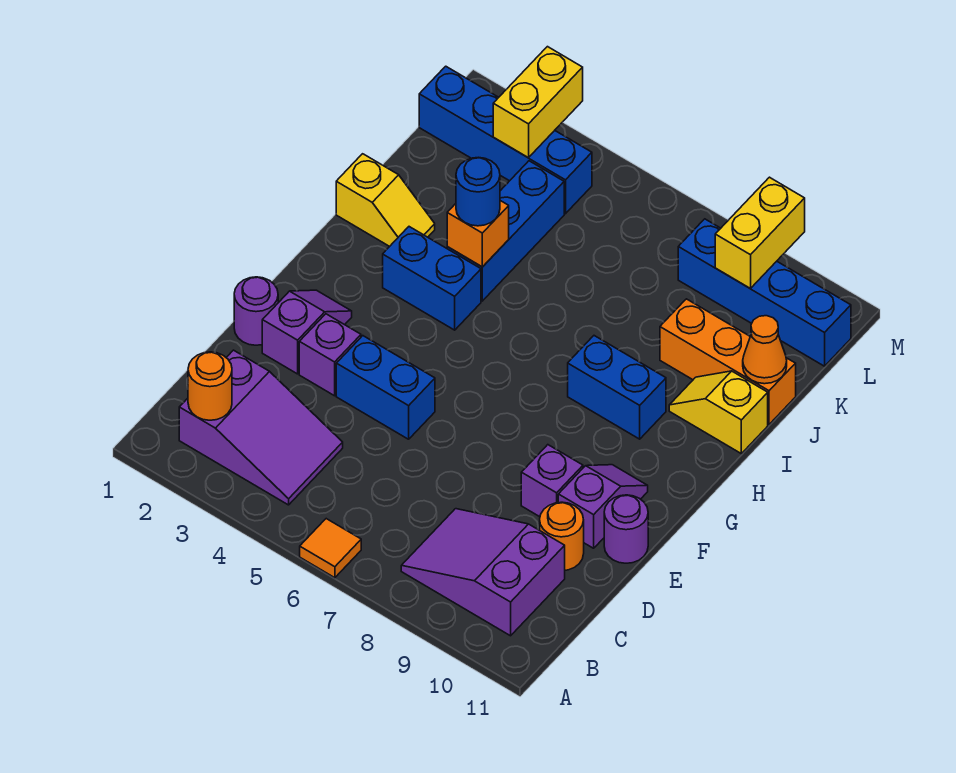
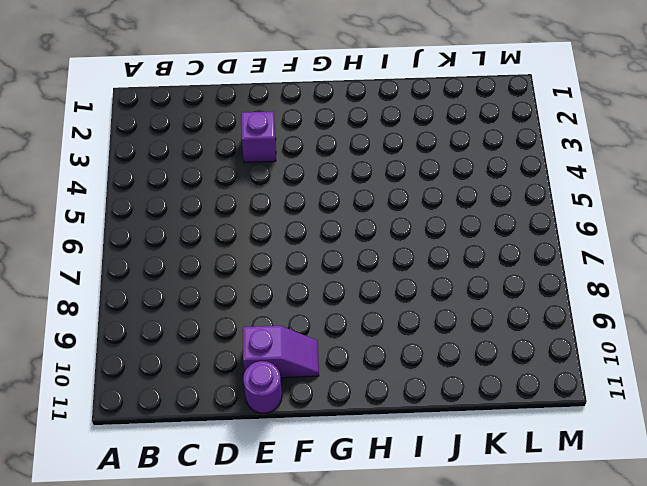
none -> orange tile A6 level 1
none -> purple slope B2:C4 level 1 top 2
none -> purple slope B8:C10 level 1 top 10

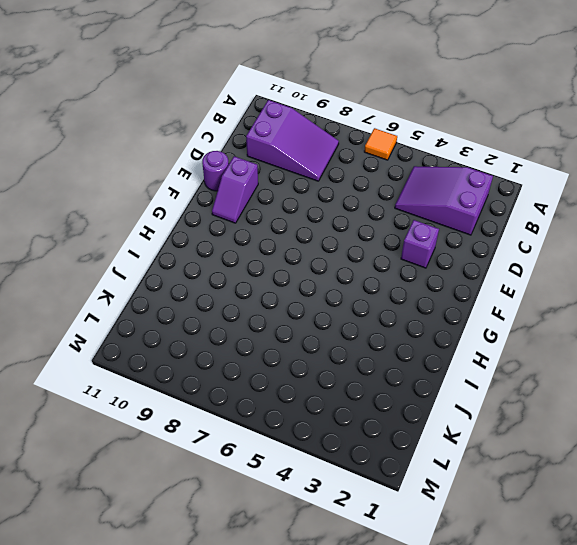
none -> orange round brick D10 level 1
none -> purple round brick E1 level 1
none -> purple slope E2:F2 level 1 top E

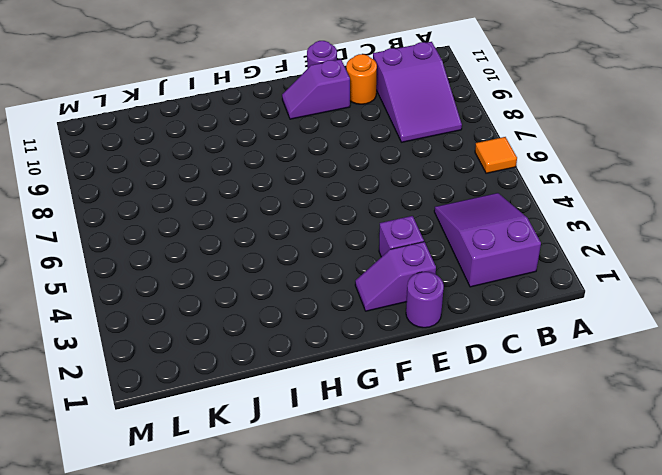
none -> blue brick E4:E5 level 1
none -> purple brick E9 level 1
none -> blue brick H3:H4 level 1

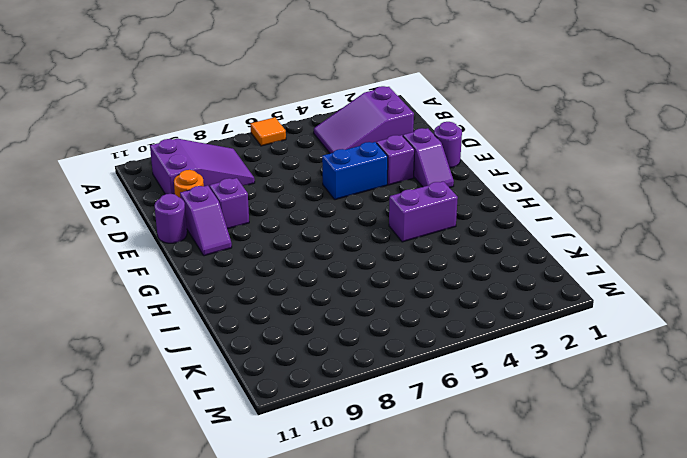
purple brick H3:H4 level 1 -> blue brick H3:H4 level 1
none -> blue brick H8:H9 level 1
none -> yellow slope I1:I2 level 1 top 1
none -> blue brick I4:K4 level 1

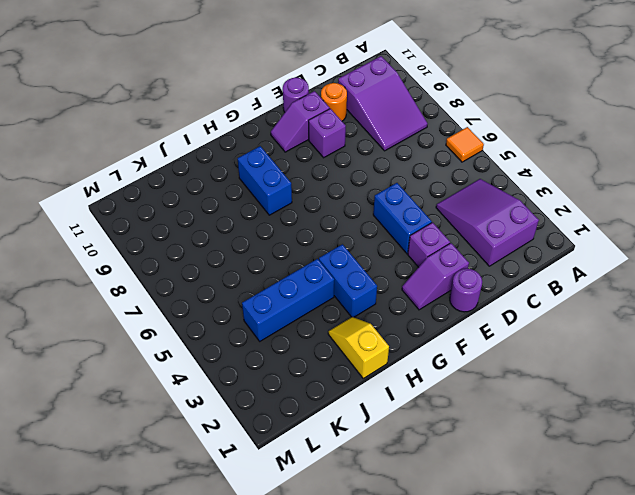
none -> yellow slope I10:I11 level 1 top 11
none -> orange brick J9:J11 level 1
none -> blue brick L1:L4 level 1

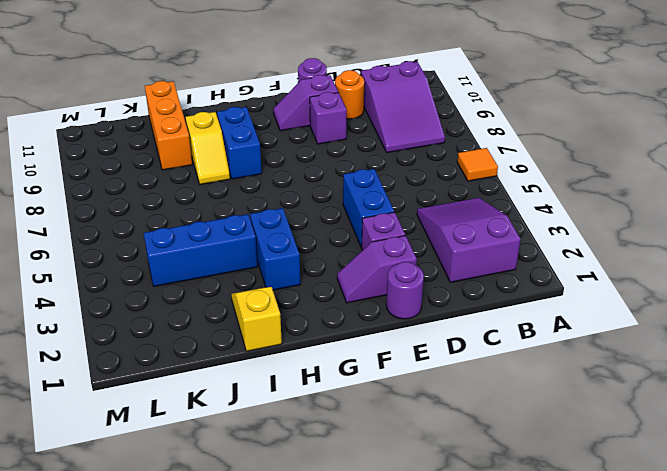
yellow slope I8:I9 level 1 top 9 -> yellow slope I10:I11 level 1 top 11
none -> blue brick L1:L4 level 1
none -> blue brick L8:L11 level 1
none -> orange round brick B2 level 2

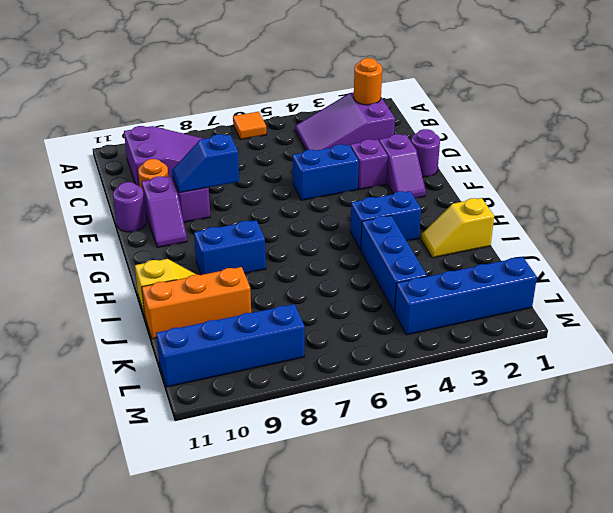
blue slope E8:E9 level 2 top 8 -> none
none -> orange brick I4 level 2
none -> orange cone J11 level 2
none -> yellow brick L3:M3 level 2

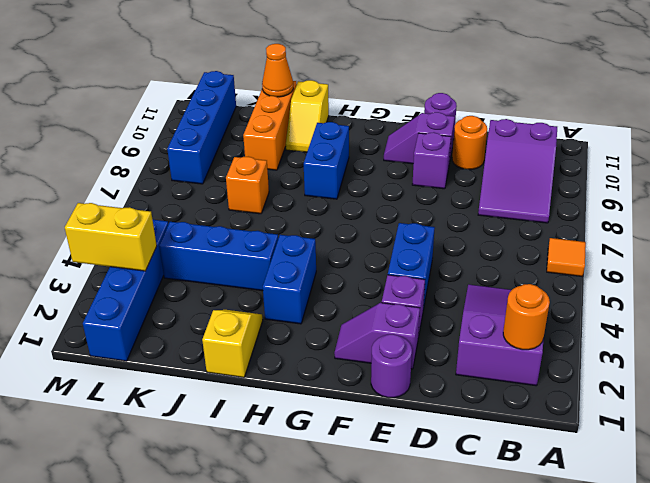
orange brick J7 level 1 -> orange brick I4 level 2
none -> yellow brick L9:M9 level 2
none -> blue round brick I4 level 3

